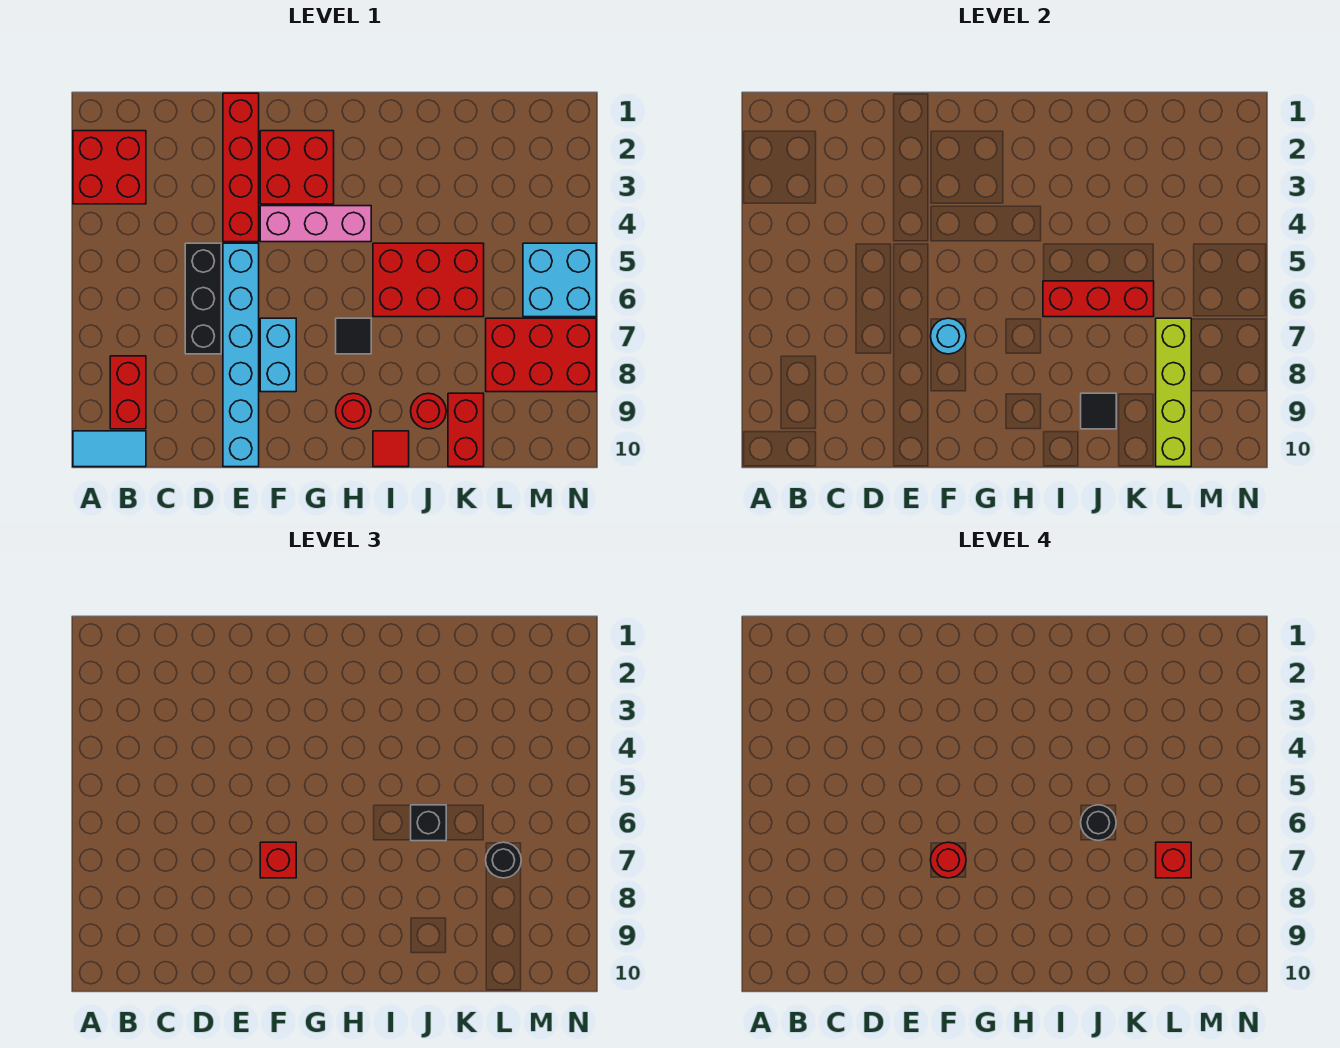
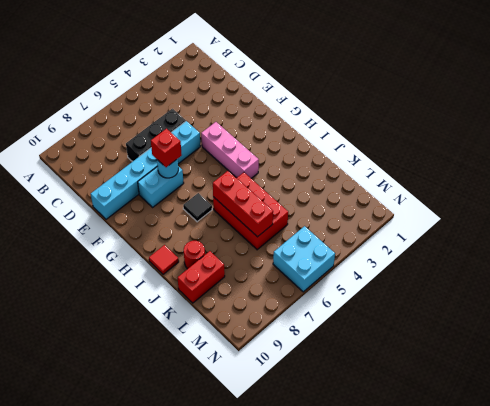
none -> red brick A2:B3 level 1
none -> cyan tile A10:B10 level 1
none -> red brick B8:B9 level 1

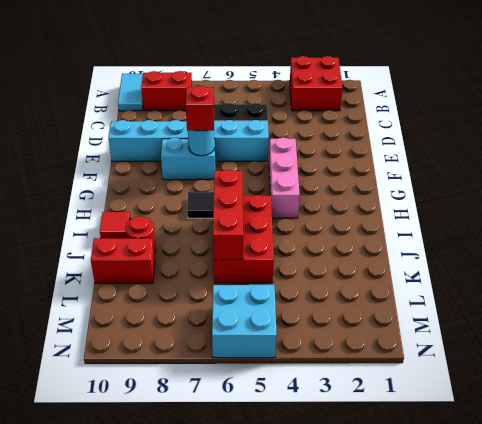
none -> red brick E1:E4 level 1
none -> red brick F2:G3 level 1
none -> red round brick H9 level 1

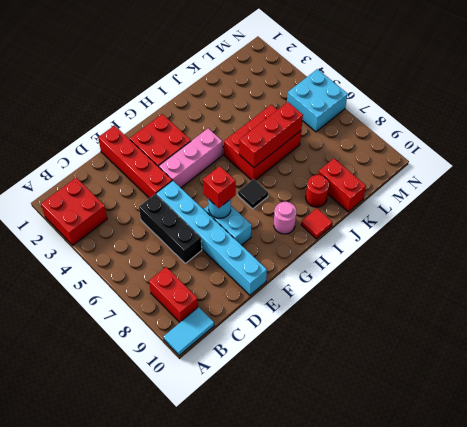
pink round brick H9 level 1 -> red round brick H9 level 1
none -> red brick L7:N8 level 1
none -> black tile J9 level 2
none -> lime brick L7:L10 level 2

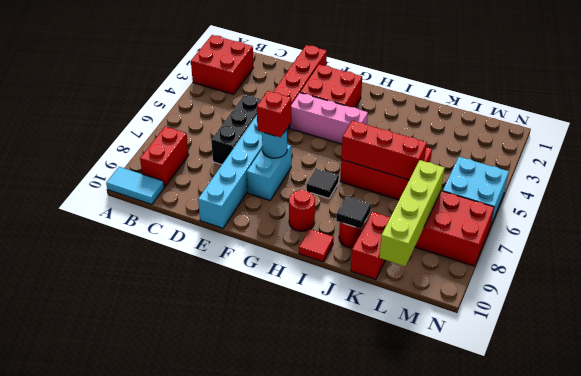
none -> black brick J6 level 3
none -> black round brick L7 level 3
none -> red round brick F7 level 4

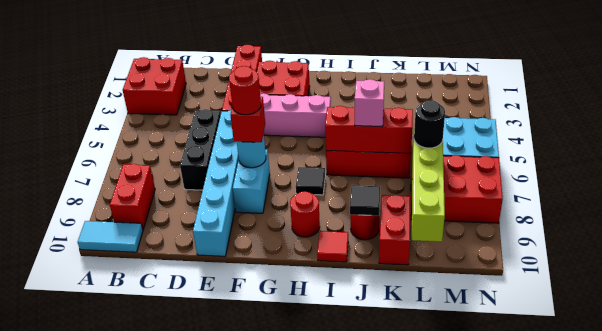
pink brick J6 level 3 -> black brick J6 level 3
none -> black round brick J6 level 4
none -> red brick L7 level 4

